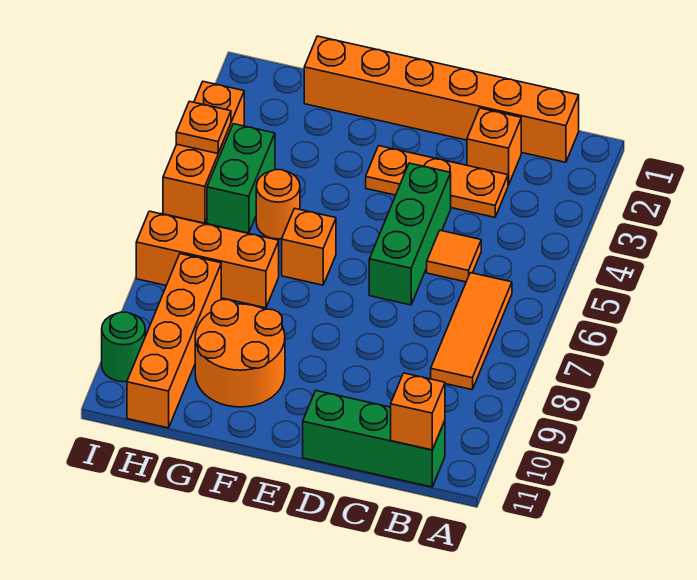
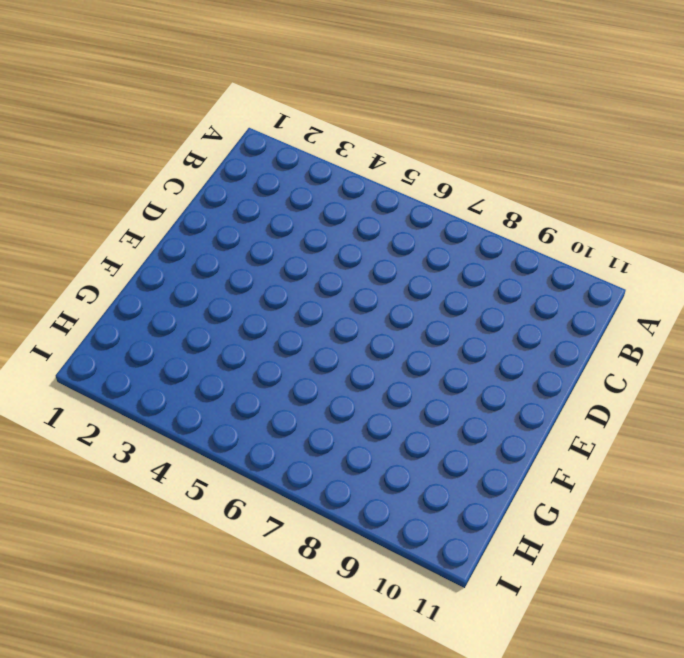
none -> orange brick B1:G1 level 1
none -> orange tile B6:B8 level 1
none -> green brick B11:D11 level 1

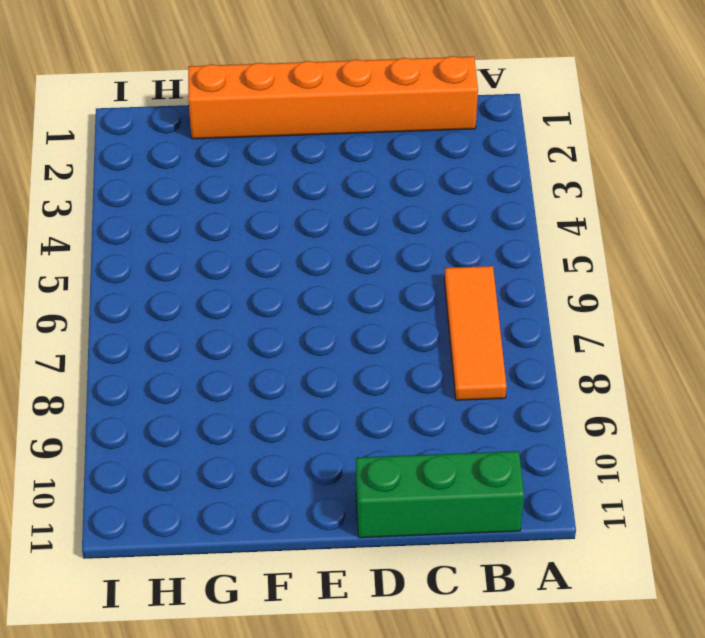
none -> orange brick C2 level 1
none -> orange plate C3:E3 level 1
none -> orange tile C5 level 1

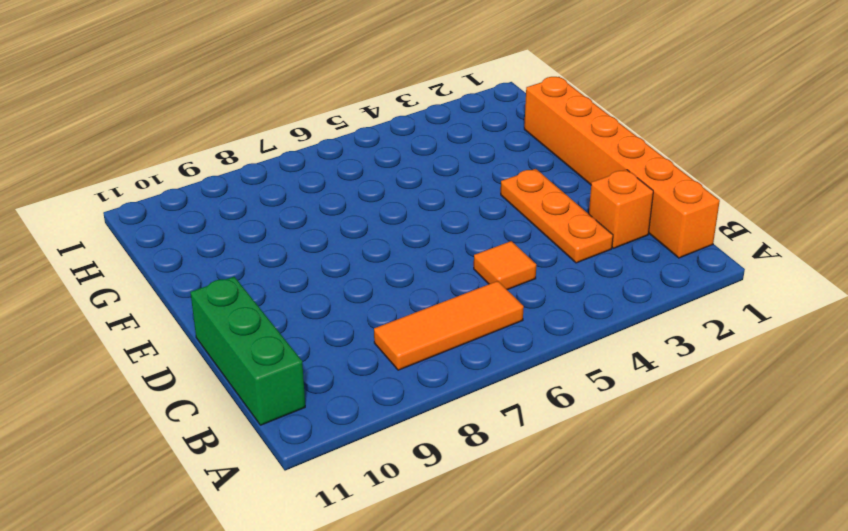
none -> green brick D4:D6 level 1
none -> orange brick F6 level 1
none -> orange round brick F9:G10 level 1

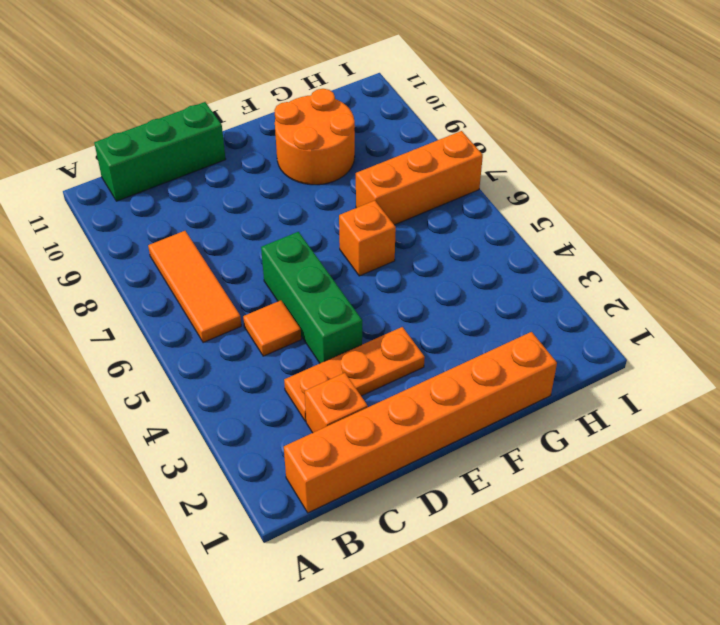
none -> orange round brick G5 level 1
none -> green brick H4:H5 level 1
none -> orange brick H8:H11 level 1

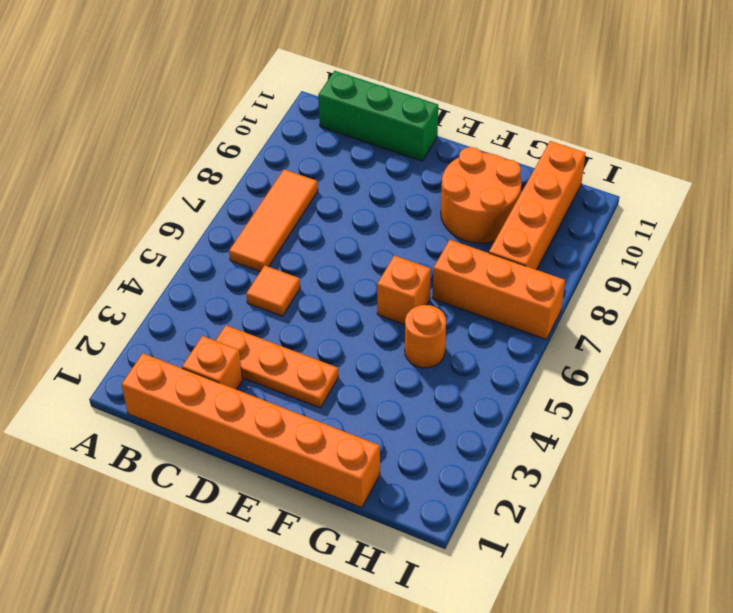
none -> green brick D4:D6 level 1
none -> green brick H4:H5 level 1
none -> orange brick I3:I5 level 1

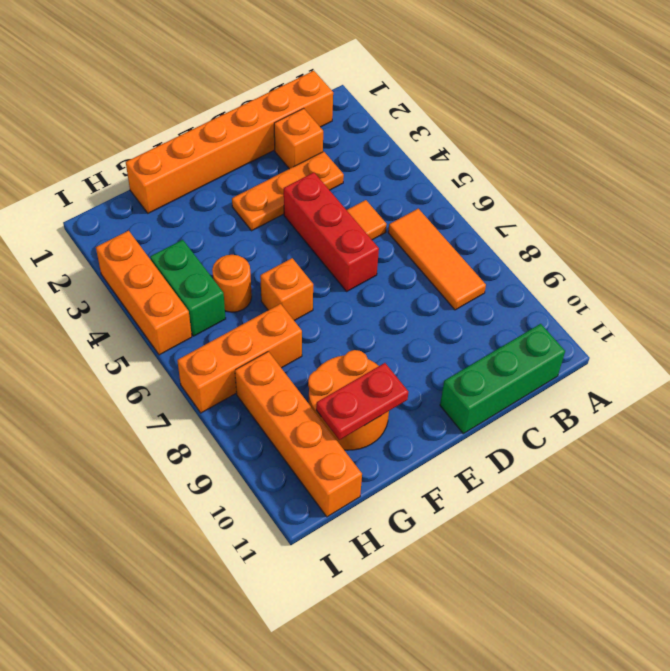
red brick D4:D6 level 1 -> green brick D4:D6 level 1
red plate F10:G10 level 2 -> none
none -> green round brick I10 level 1
none -> orange brick B11 level 2
none -> orange plate I4 level 2

